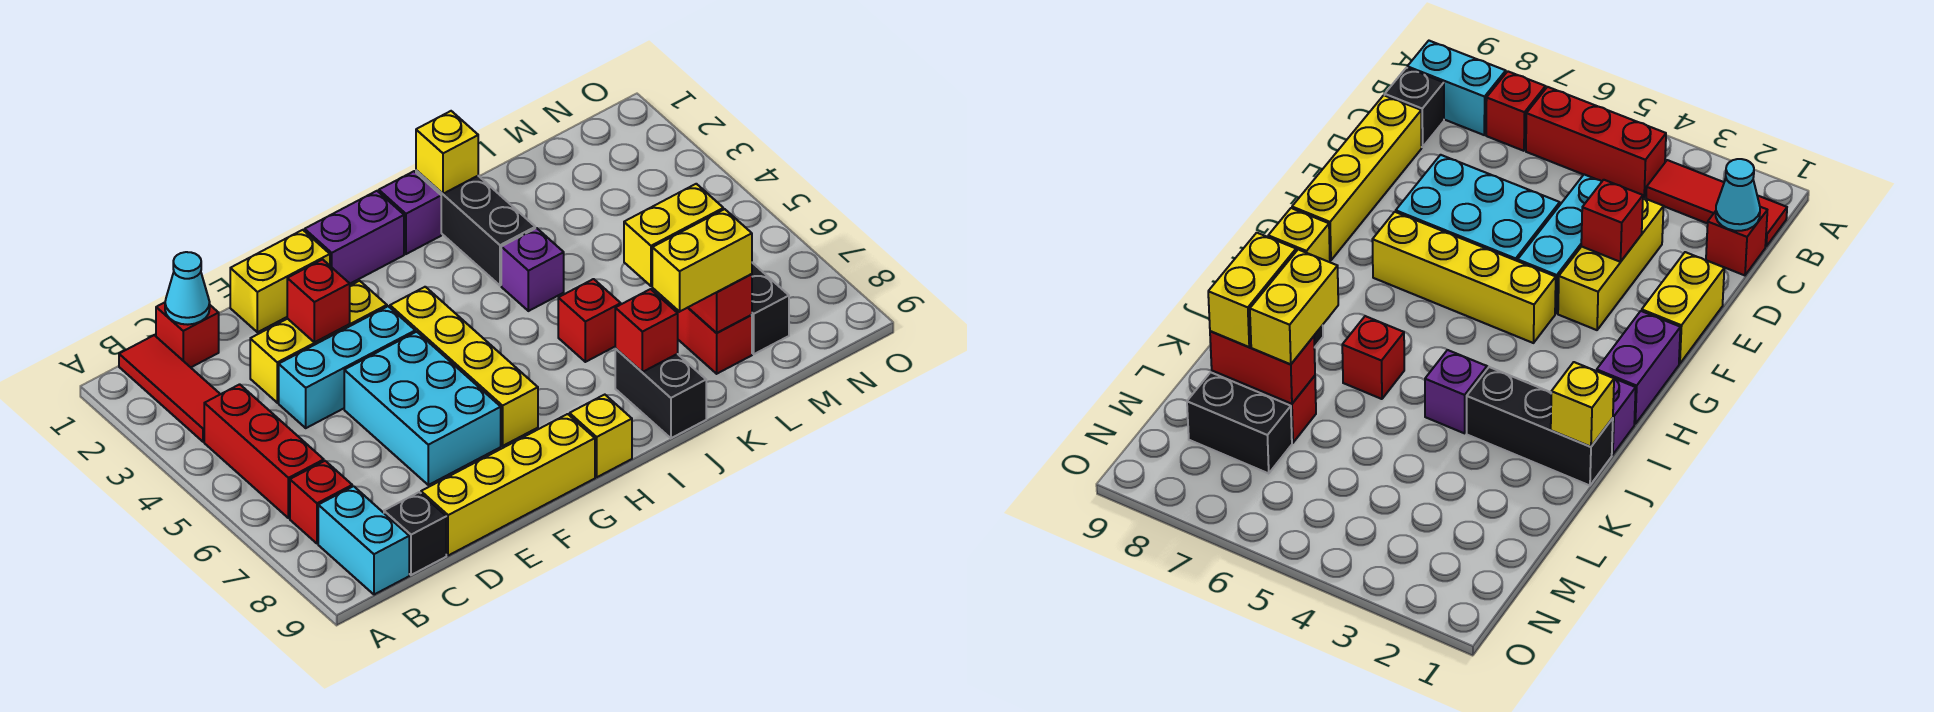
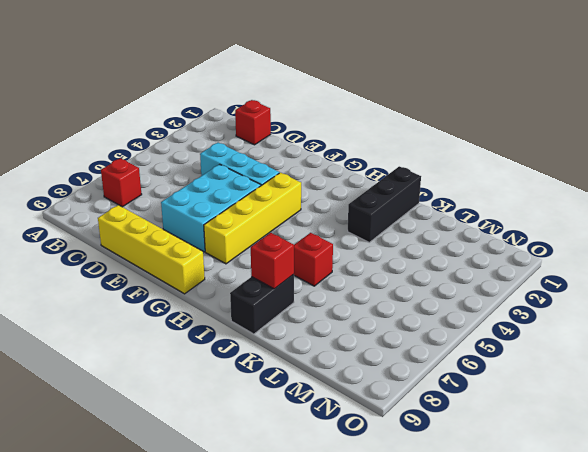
none -> red tile B1:B3 level 1
none -> red brick B4:B6 level 1
none -> cyan brick B8:B9 level 1

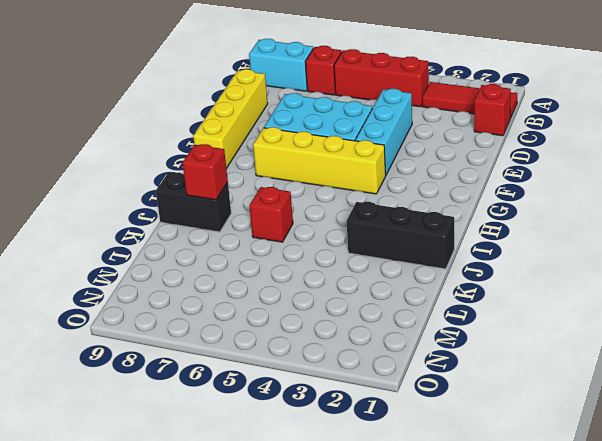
none -> black brick C9 level 1
none -> yellow brick D3:F3 level 1
none -> yellow brick E1:F1 level 1

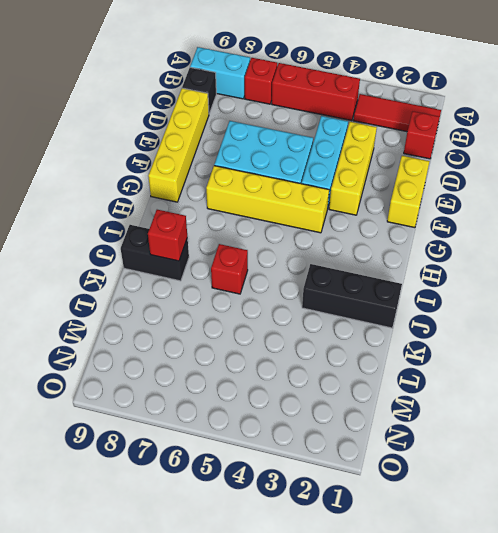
none -> purple brick G1:H1 level 1
none -> yellow brick H9 level 1
none -> purple brick I1 level 1

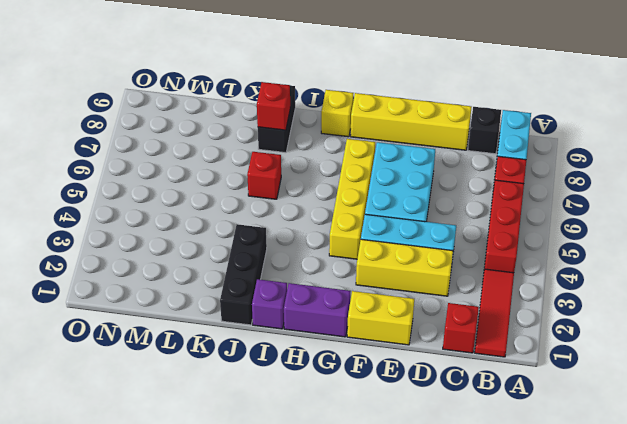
none -> purple brick J4 level 1
none -> red brick L7:L8 level 1
none -> black brick M7:M8 level 1

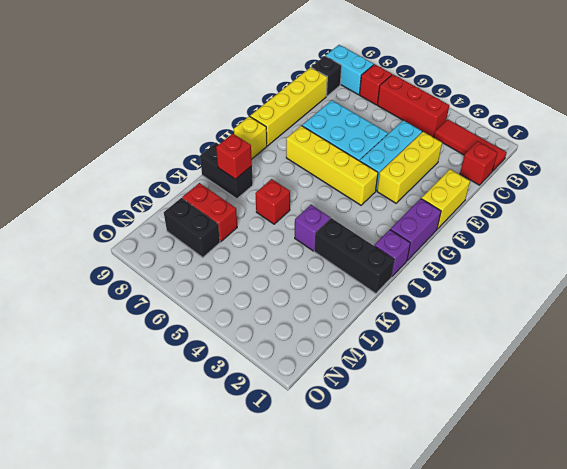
none -> cyan cone C1 level 2
none -> red brick E3 level 2
none -> yellow brick J1 level 2

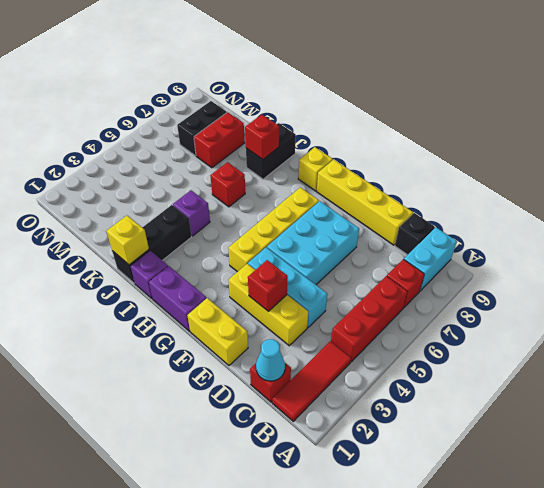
none -> red brick L7:L8 level 2
none -> yellow brick K7:L7 level 3
none -> yellow brick K8:L8 level 3

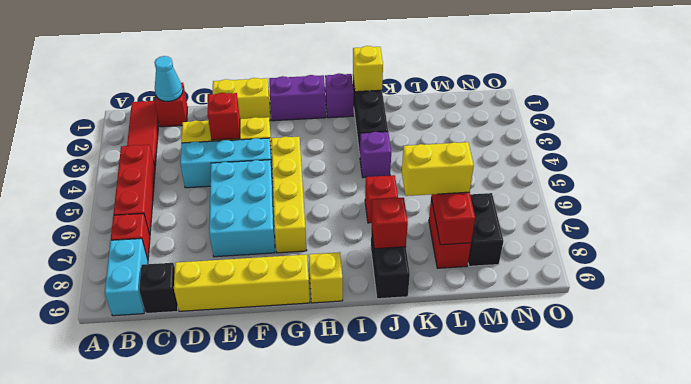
none -> yellow brick K8:L8 level 3

